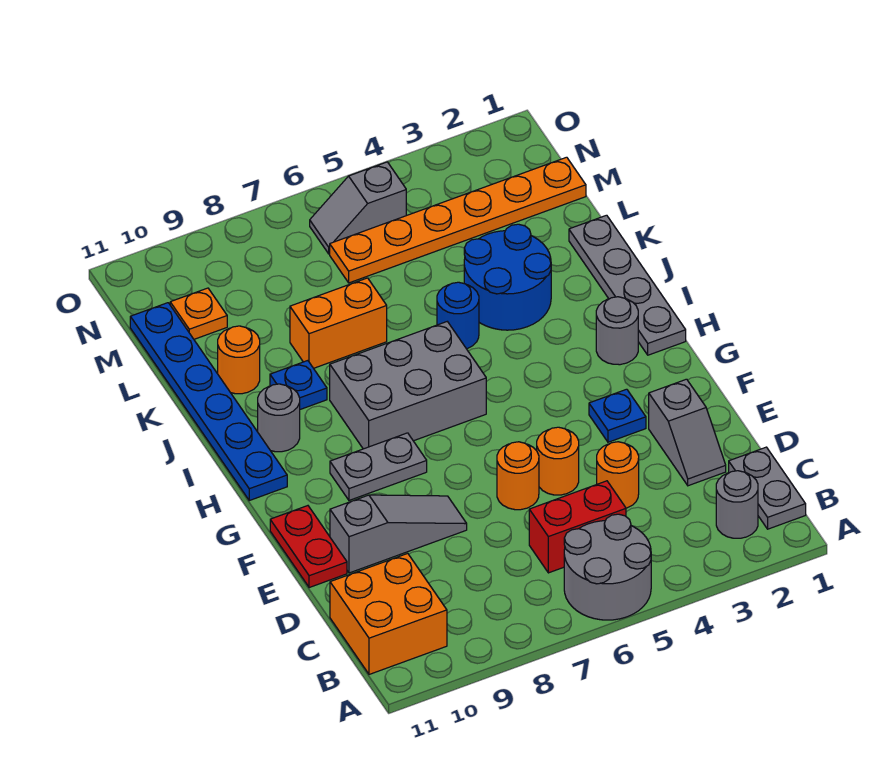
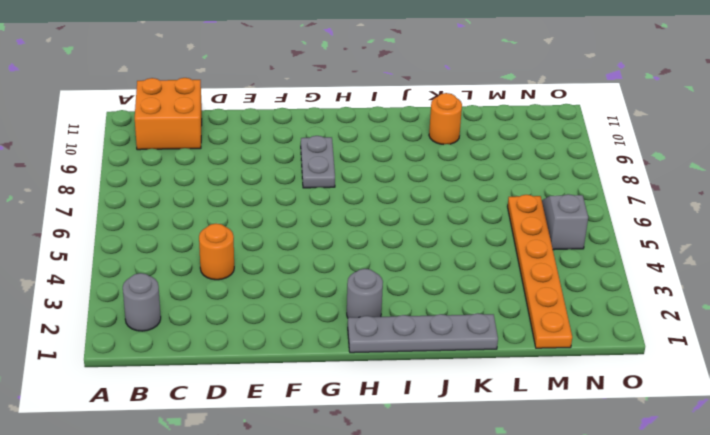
none -> grey round brick A5:B6 level 1
none -> grey plate B1:C1 level 1
none -> red brick C5:C6 level 1

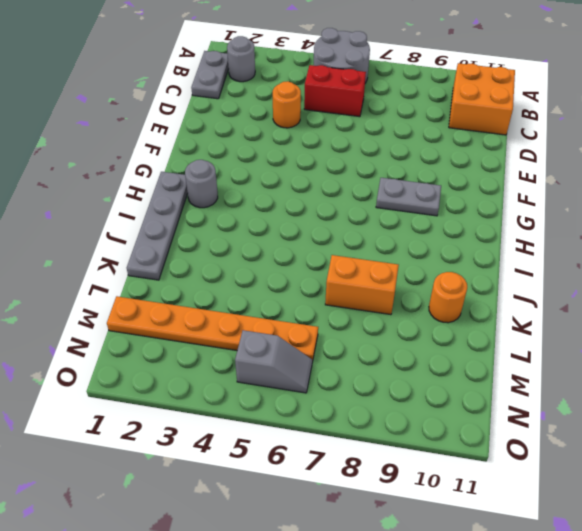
none -> grey slope D2:E2 level 1 top E
none -> orange round brick E5 level 1
none -> orange round brick E6 level 1

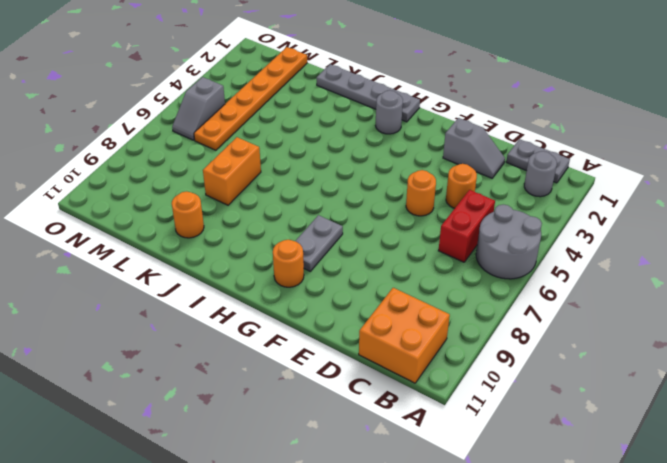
orange round brick G10 level 1 -> orange round brick E6 level 1
none -> grey slope E8:E10 level 1 top 10
none -> red plate E11:F11 level 1
none -> blue plate F3 level 1

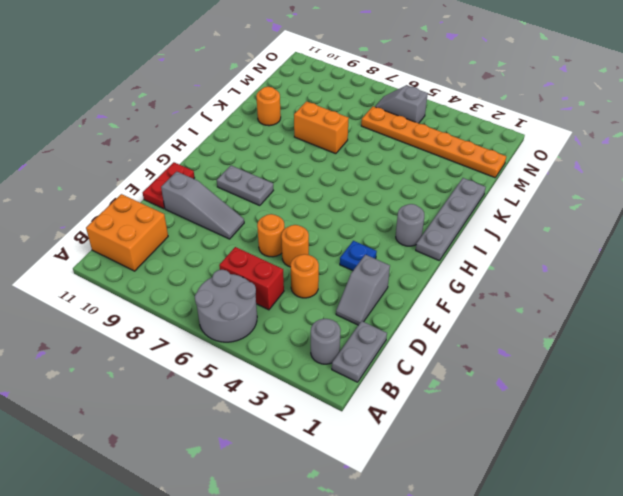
none -> grey brick H6:I8 level 1
none -> blue plate H11:M11 level 1
none -> grey round brick I10 level 1

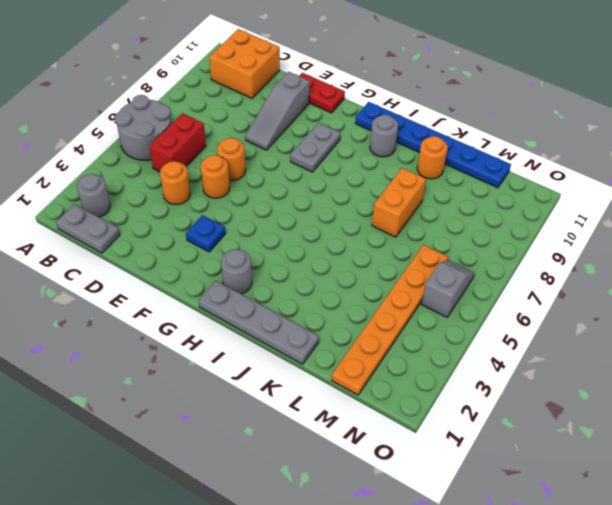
none -> grey slope D2:E2 level 1 top E
none -> grey brick H6:I8 level 1
none -> blue round brick J3:K4 level 1

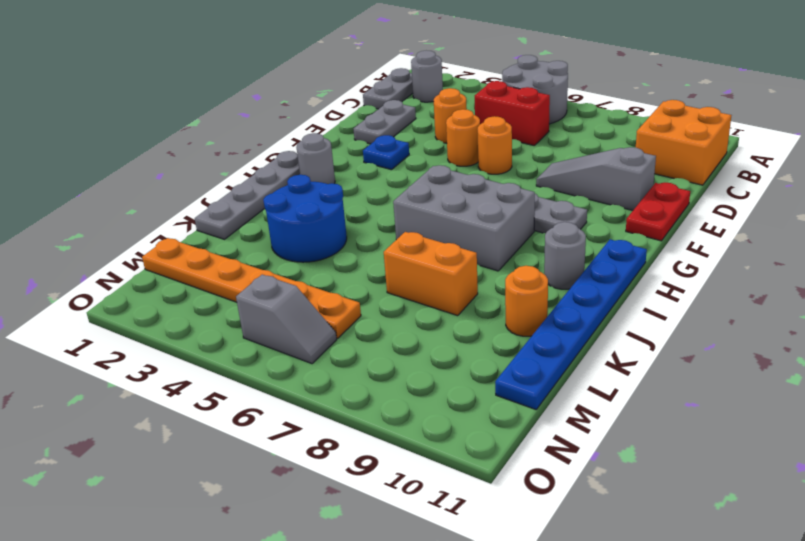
grey plate D2:E2 level 1 -> grey slope D2:E2 level 1 top E
none -> blue round brick J5 level 1
none -> blue plate J9 level 1
none -> orange plate M10 level 1

